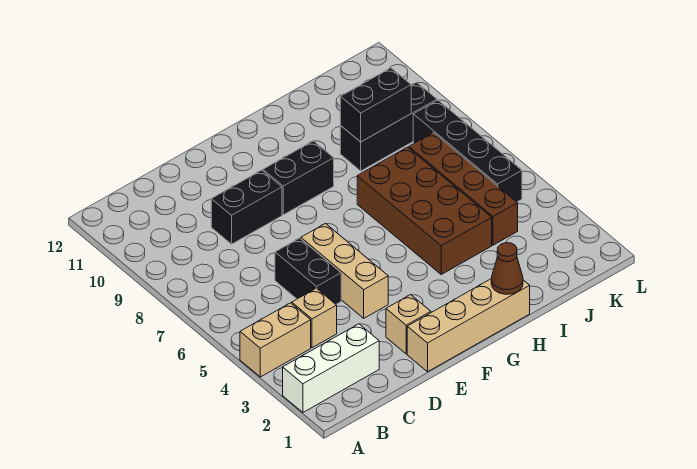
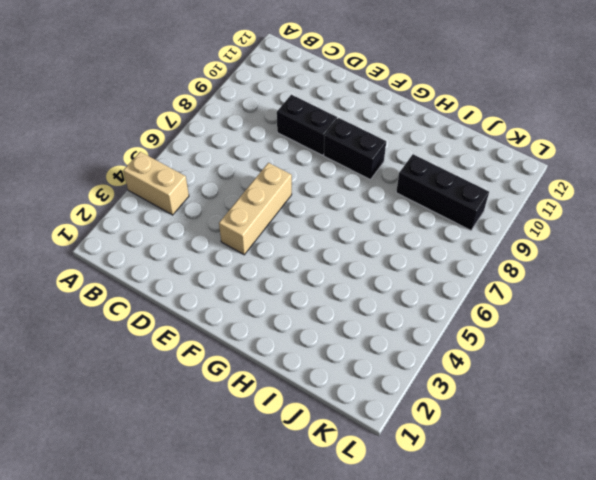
none -> white brick A2:C2 level 1
none -> tan brick C4 level 1
none -> black brick D5:D6 level 1

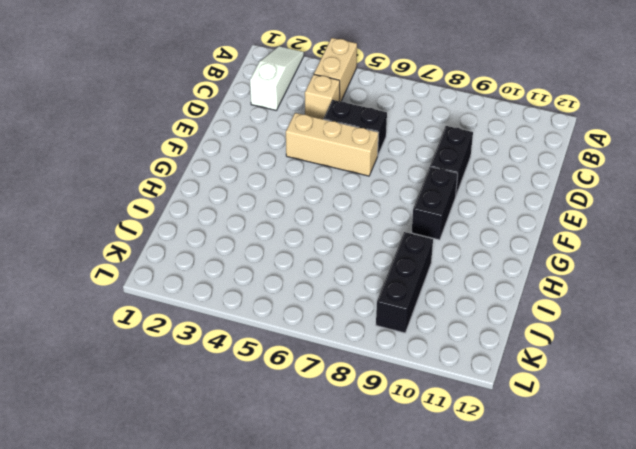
white slope A2:C2 level 1 top C -> white brick A2:C2 level 1
none -> tan brick E1:H1 level 1
none -> tan brick E2 level 1
none -> brown brick H4:I7 level 1

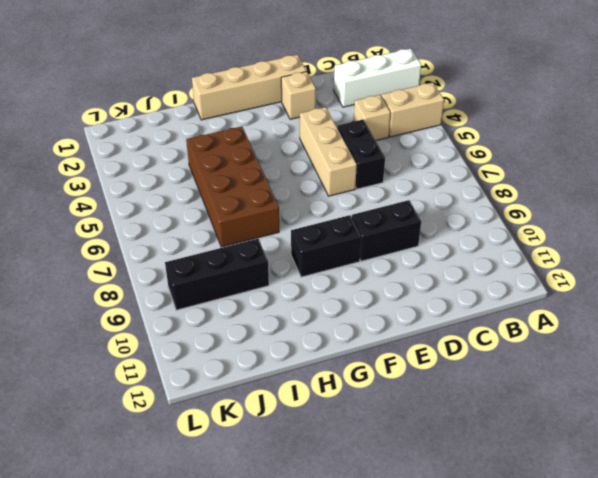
none -> brown brick J4:J7 level 1
none -> black brick K5:K8 level 1
none -> brown cone H1 level 2

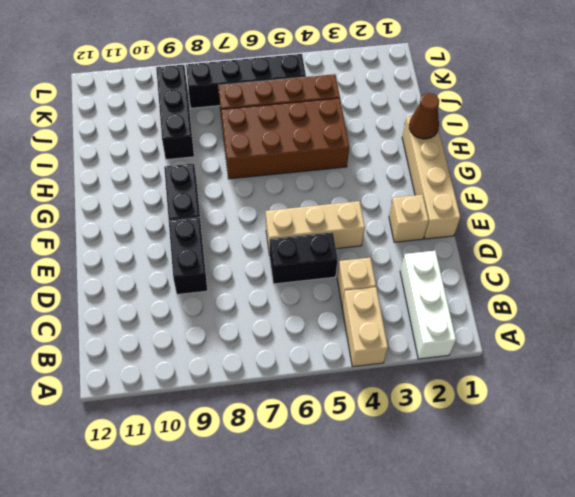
none -> black brick I9:J9 level 2

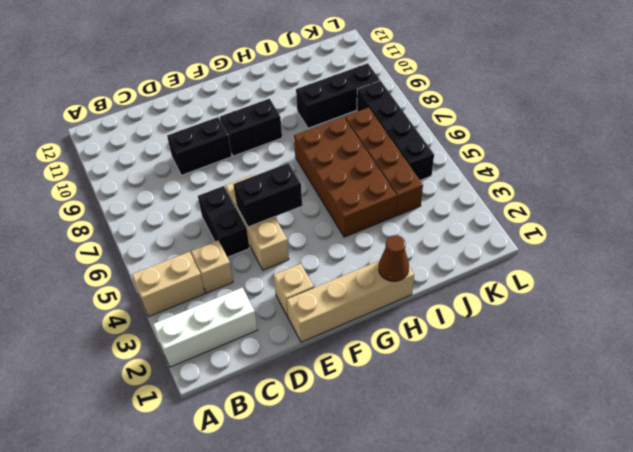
black brick E5:F5 level 2 -> black brick I9:J9 level 2

